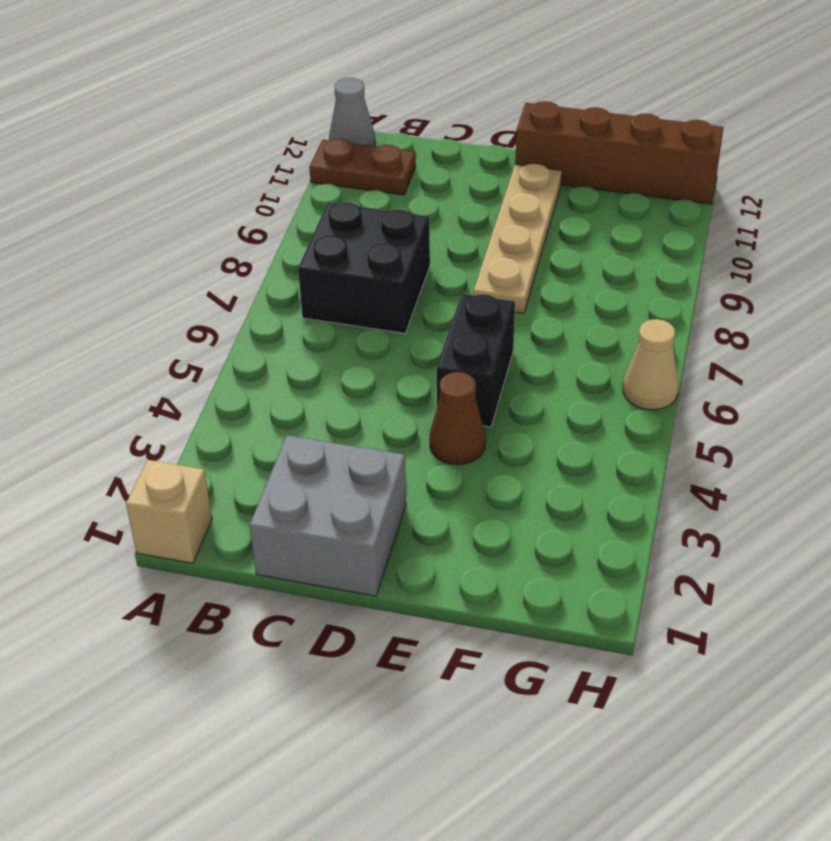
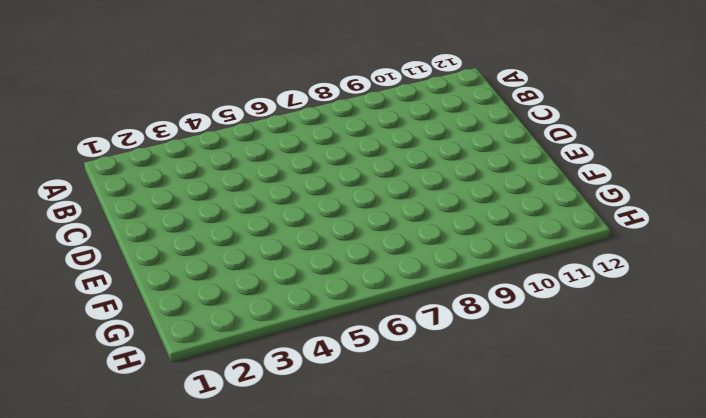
none -> tan brick A1 level 1
none -> brown plate A11:B11 level 1

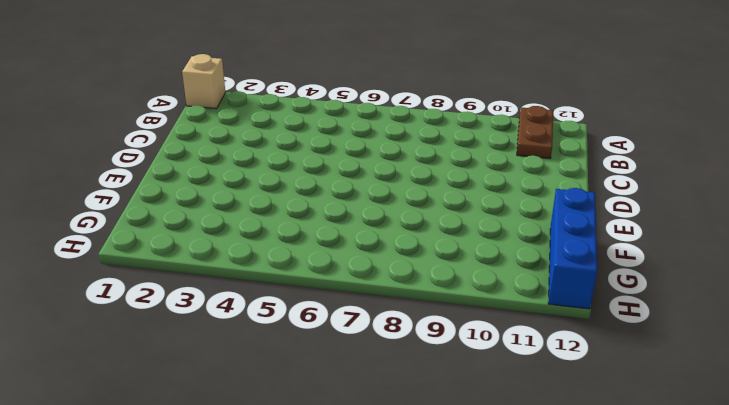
blue brick F12:H12 level 1 -> brown brick E12:H12 level 1
none -> grey cone A12 level 1
none -> black brick B7:C8 level 1

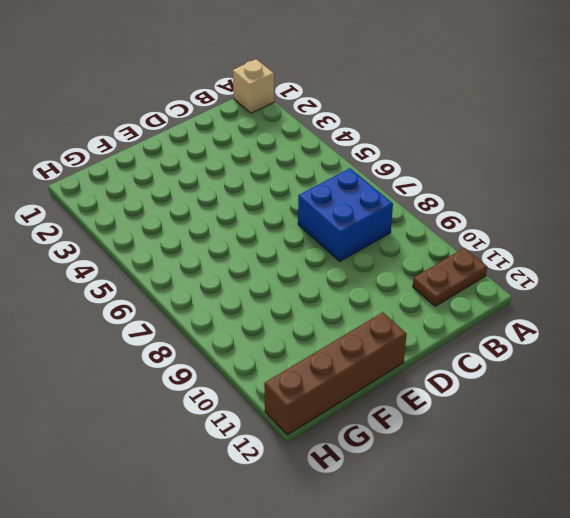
blue brick B7:C8 level 1 -> black brick B7:C8 level 1
none -> grey cone A12 level 1
none -> grey brick C1:D2 level 1

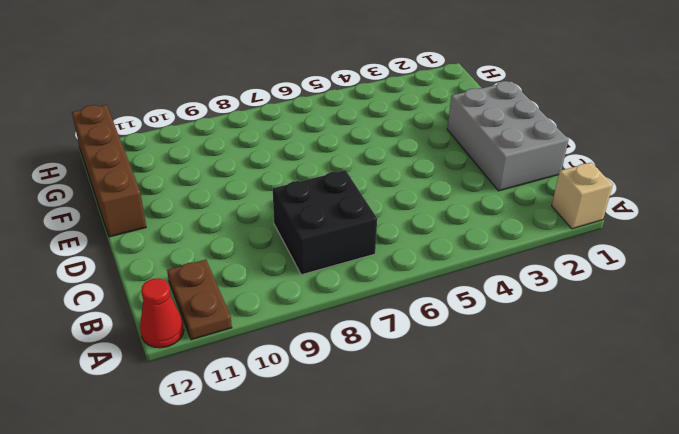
red cone A12 level 1 -> grey cone A12 level 1
grey brick C1:E2 level 1 -> grey brick C1:D2 level 1
none -> brown cone E4 level 1
none -> black brick E5:E6 level 1

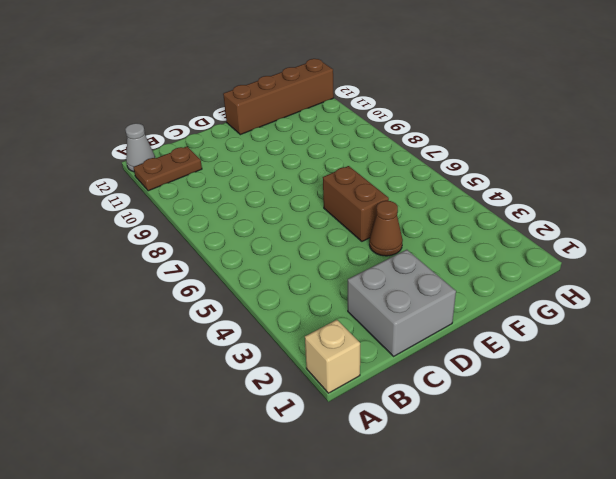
brown brick E5:E6 level 1 -> black brick E5:E6 level 1
none -> black brick B7:C8 level 1
none -> tan plate E8:E11 level 1

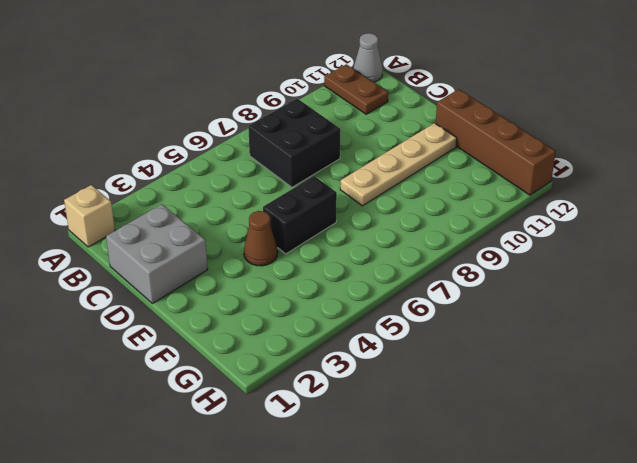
none -> tan cone H6 level 1

